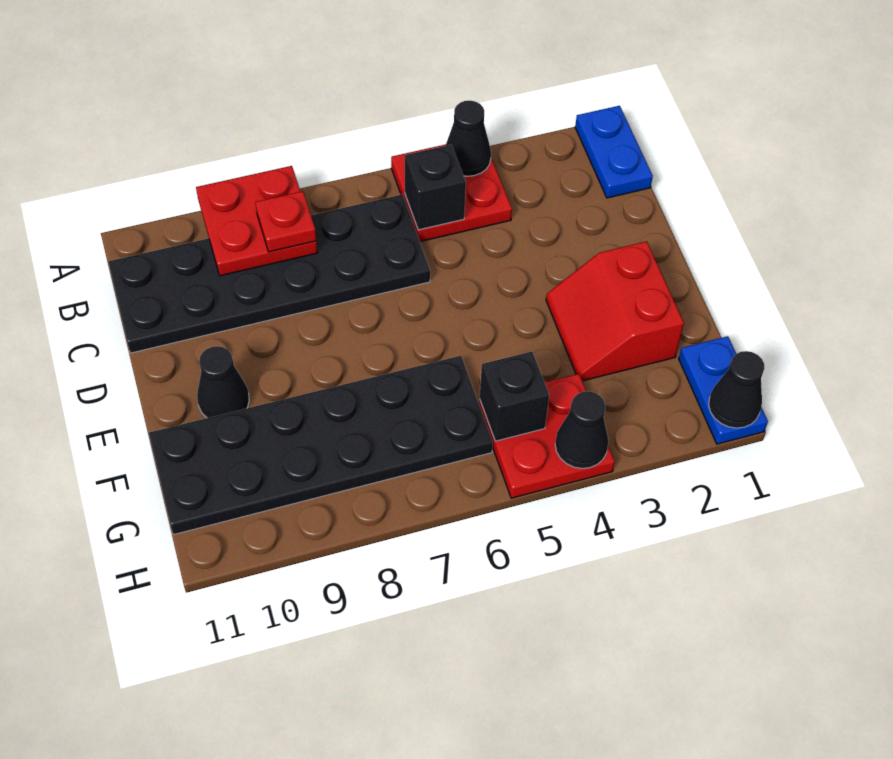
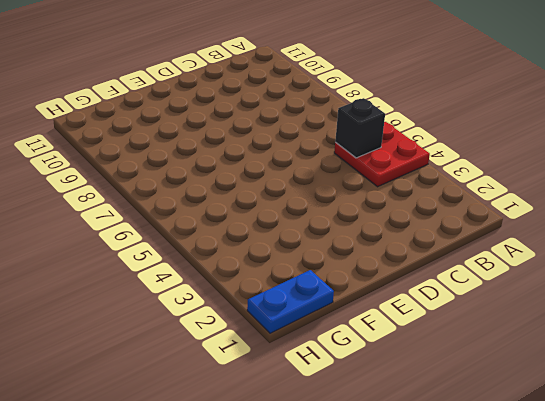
none -> blue plate A1:B1 level 1
none -> black plate B6:C11 level 1
none -> red slope E2:F3 level 1 top 2

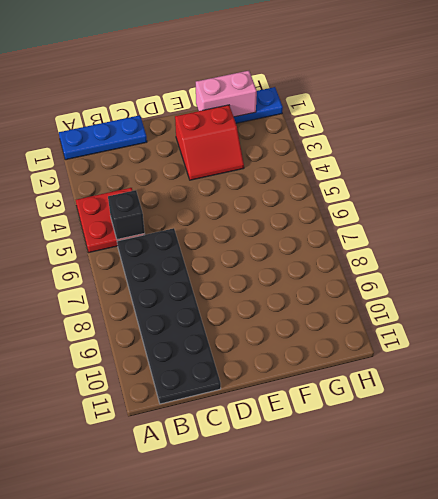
blue plate A1:C1 level 1 -> blue plate A1:B1 level 1
pink brick F1:G1 level 2 -> none
none -> black cone E10 level 1
none -> black plate F6:G11 level 1
none -> red plate G4:H5 level 1

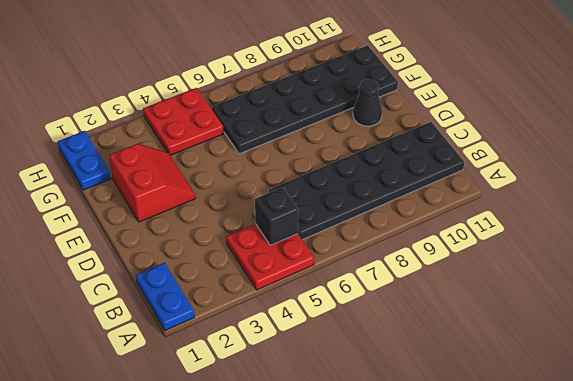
none -> black cone A4 level 2
none -> red plate A8:B9 level 2
none -> black brick G5 level 2

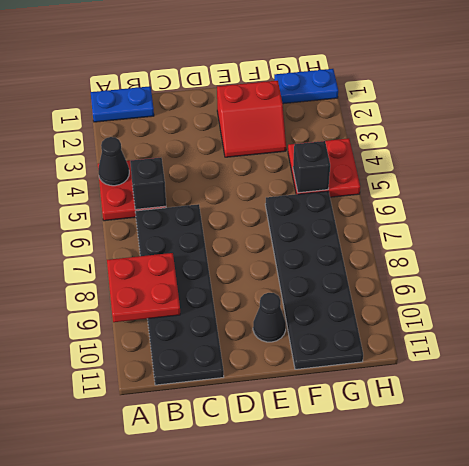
none -> black cone H1 level 2
none -> black cone H4 level 2
none -> red plate B8 level 3

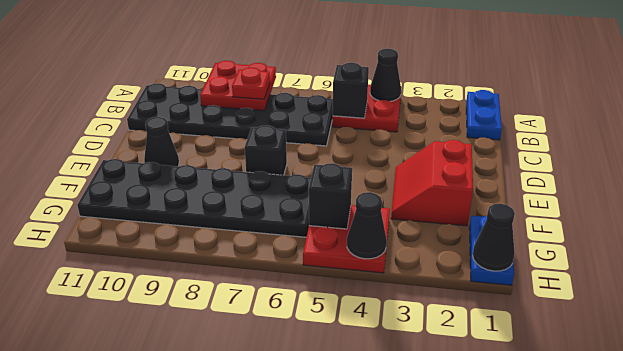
black brick E7 level 1 -> none

